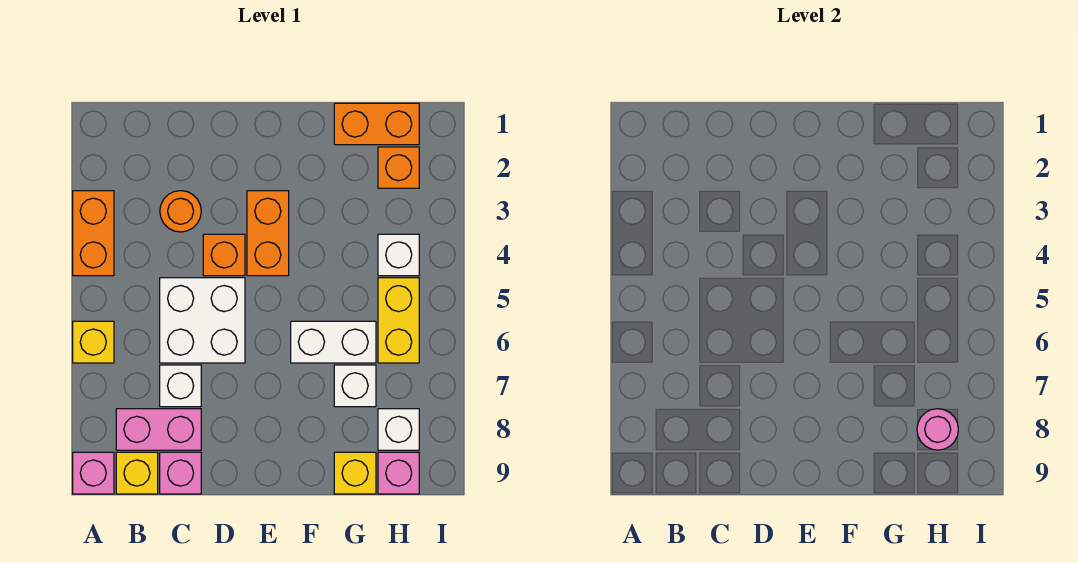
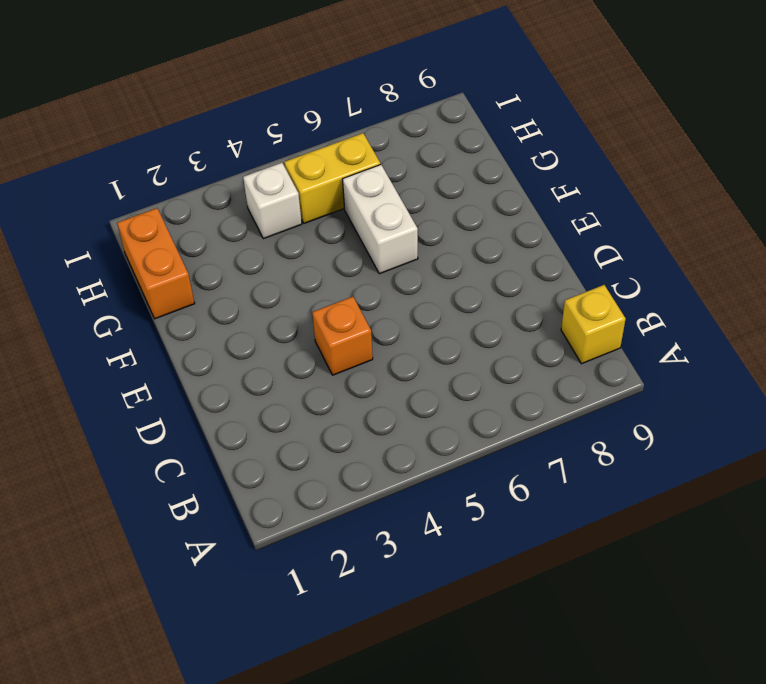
none -> orange brick A3:A4 level 1
none -> yellow brick A6 level 1
none -> pink brick A9 level 1

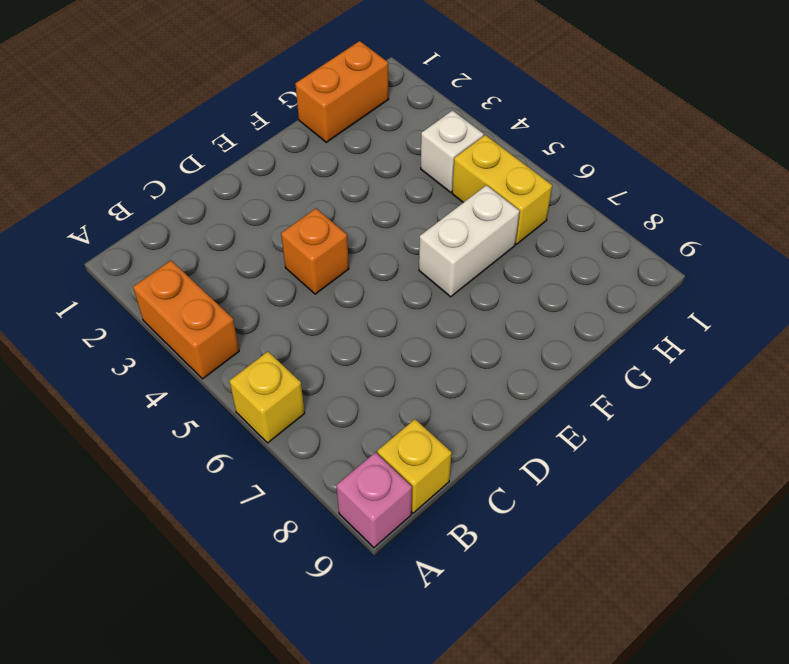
none -> pink brick B8:C8 level 1
none -> orange round brick C3 level 1
none -> white brick C5:D6 level 1

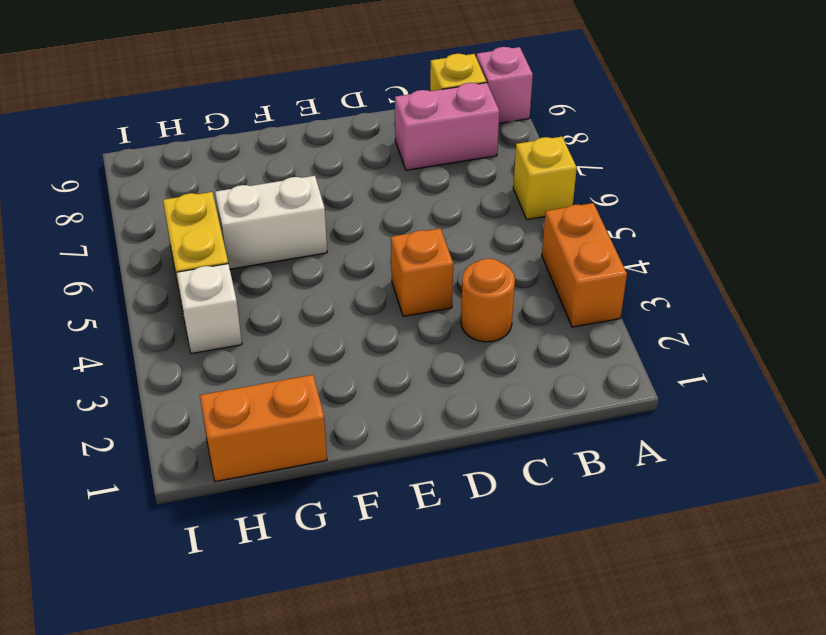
none -> white brick C5:D6 level 1
none -> white brick C7 level 1
none -> pink brick C9 level 1

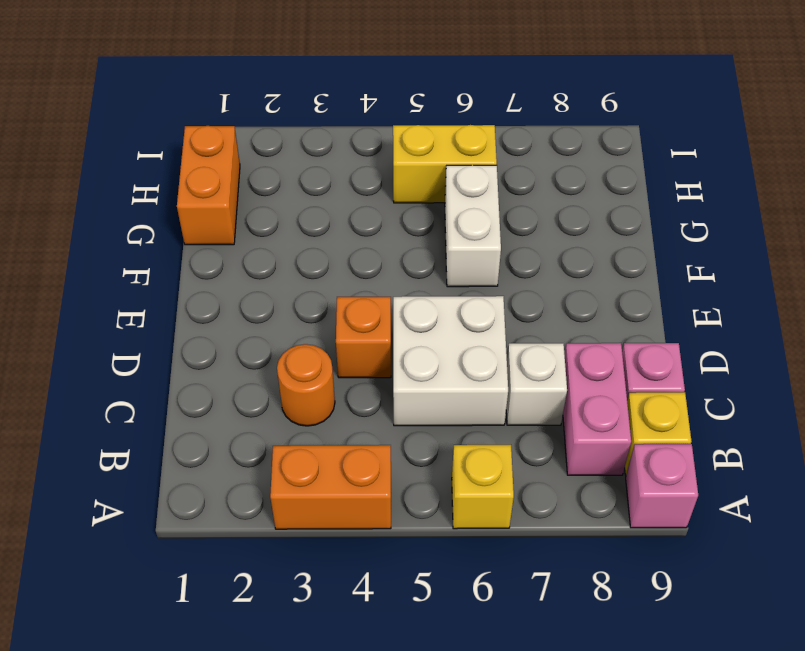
none -> orange brick E3:E4 level 1
none -> white brick G7 level 1
none -> yellow brick G9 level 1

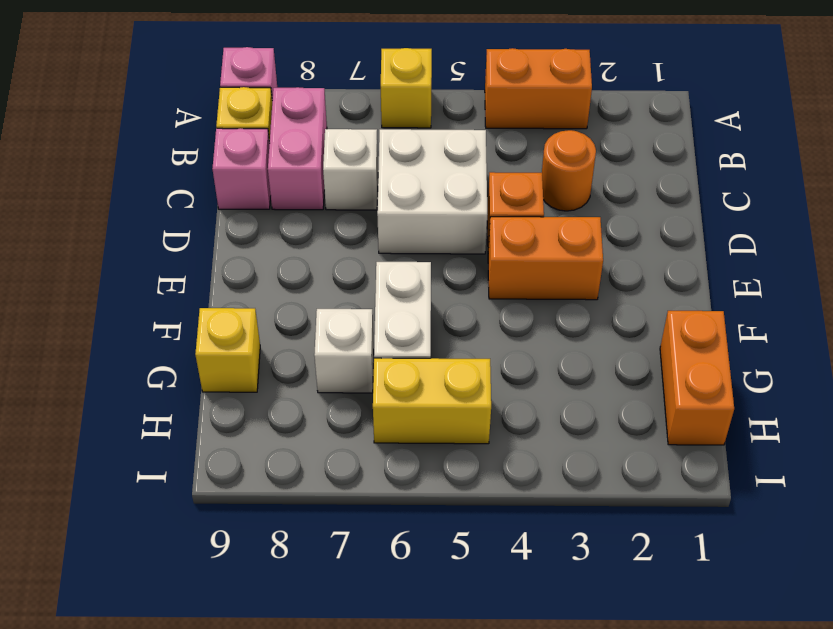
none -> orange brick H2 level 1
none -> white brick H4 level 1
none -> white brick H8 level 1

